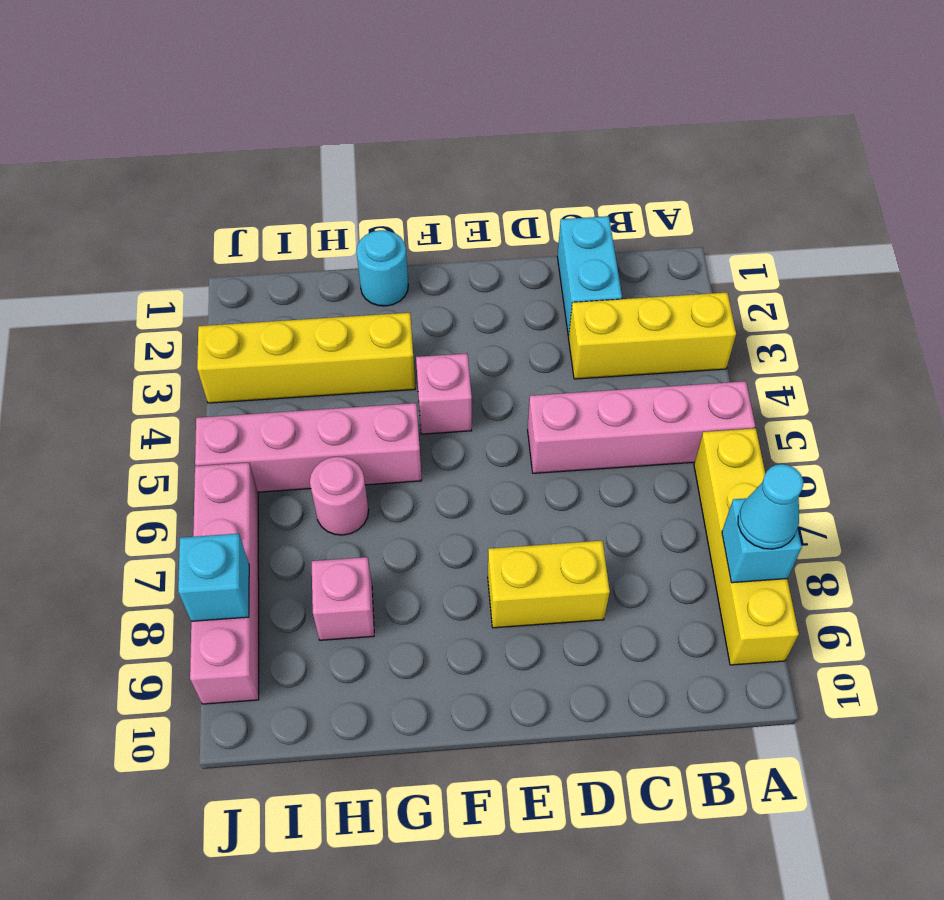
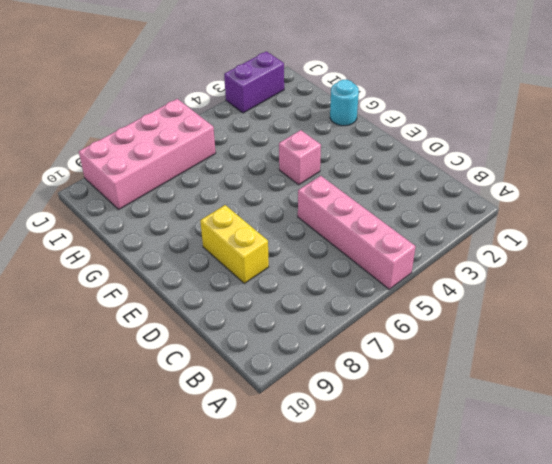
pink brick I6:J9 level 1 -> pink brick J6:J9 level 1
purple brick J2:J3 level 1 -> yellow brick G3:J3 level 1
none -> yellow brick A3:C3 level 1
none -> yellow brick A6:A9 level 1
none -> cyan brick C1:C2 level 1

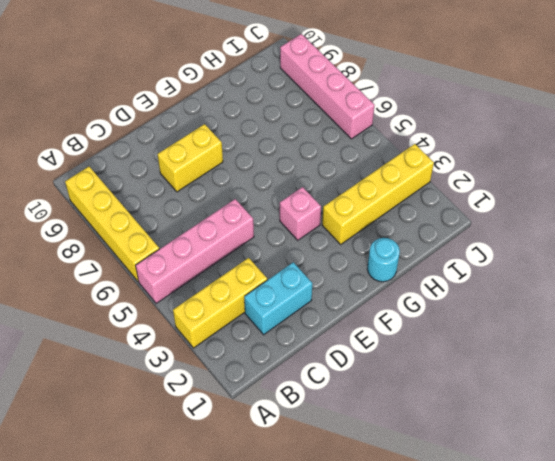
cyan brick C2:D2 level 1 -> cyan brick C1:C2 level 1
none -> pink brick G5:J5 level 1
none -> pink round brick H6 level 1
none -> pink brick H8 level 1

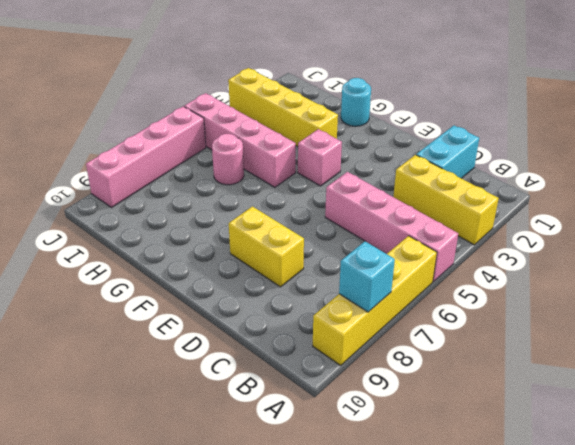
none -> pink brick H8 level 1
none -> cyan brick J8 level 2
none -> cyan cone A8 level 3

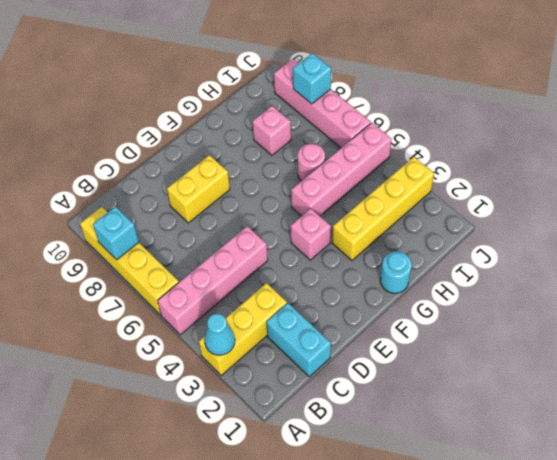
cyan cone A3 level 2 -> cyan cone A8 level 3

